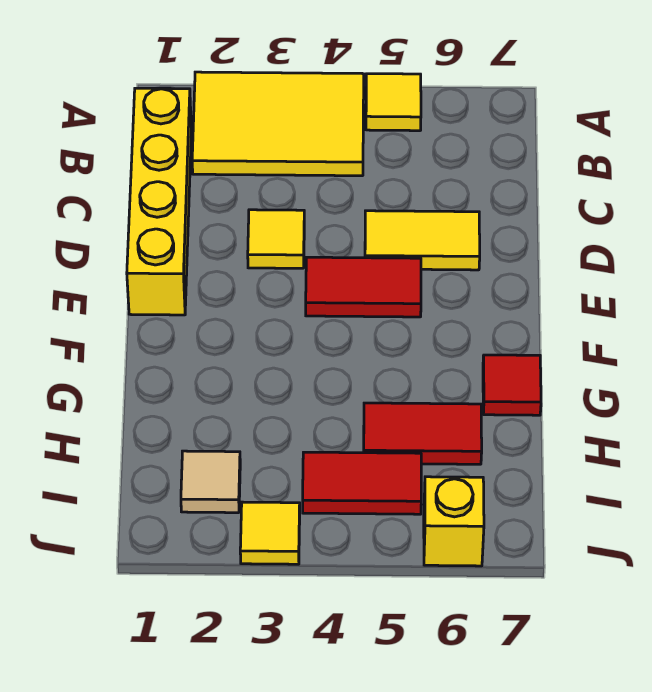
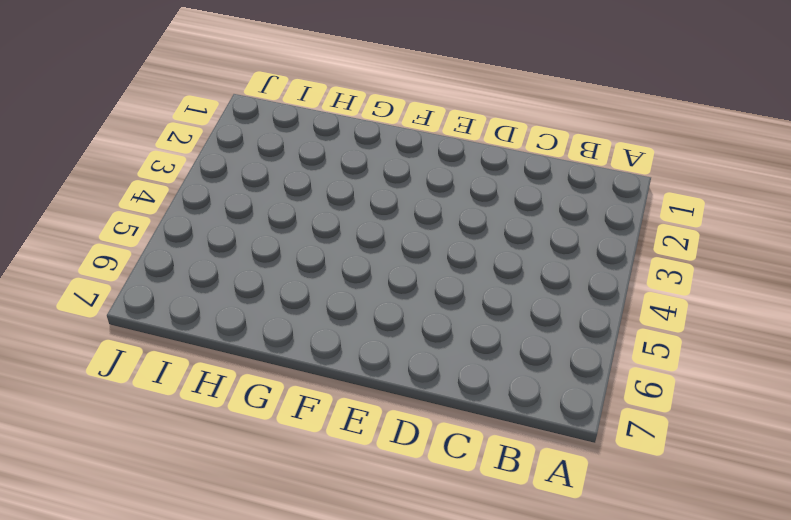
none -> yellow tile A2:B4 level 1
none -> yellow tile A5 level 1
none -> yellow brick B1:E1 level 1

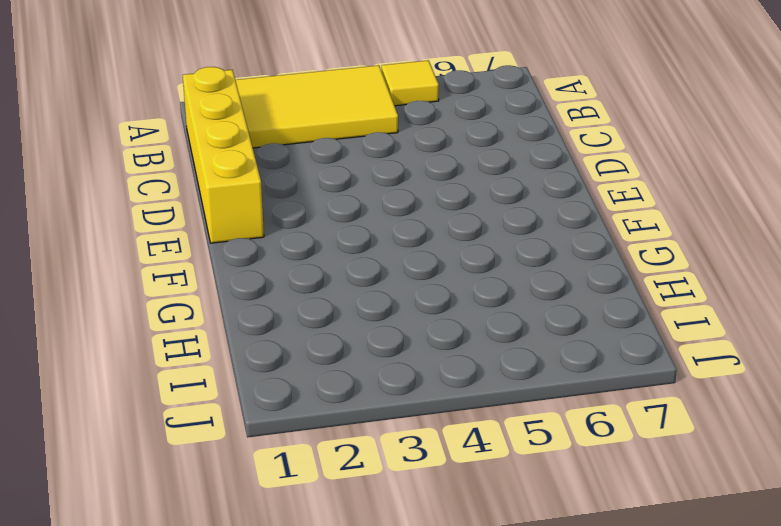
none -> yellow tile D3 level 1
none -> yellow tile D5:D6 level 1
none -> red tile E4:E5 level 1

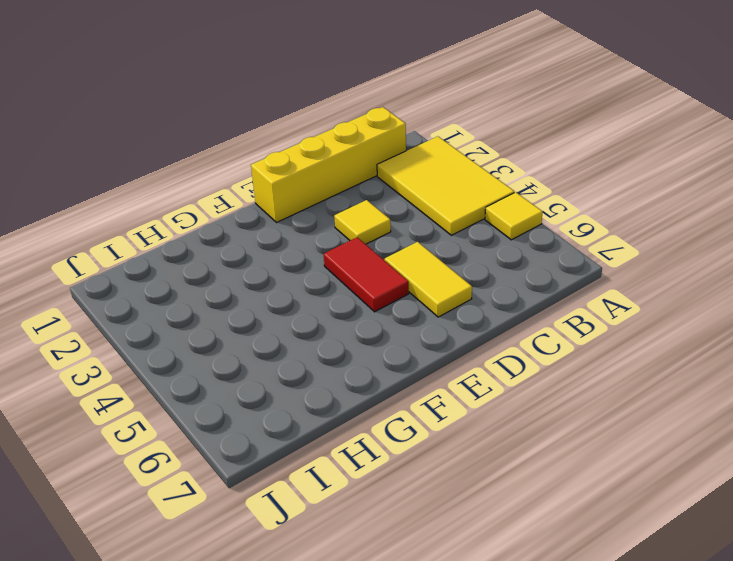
none -> red tile G7 level 1
none -> red tile H5:H6 level 1
none -> tan tile I2 level 1

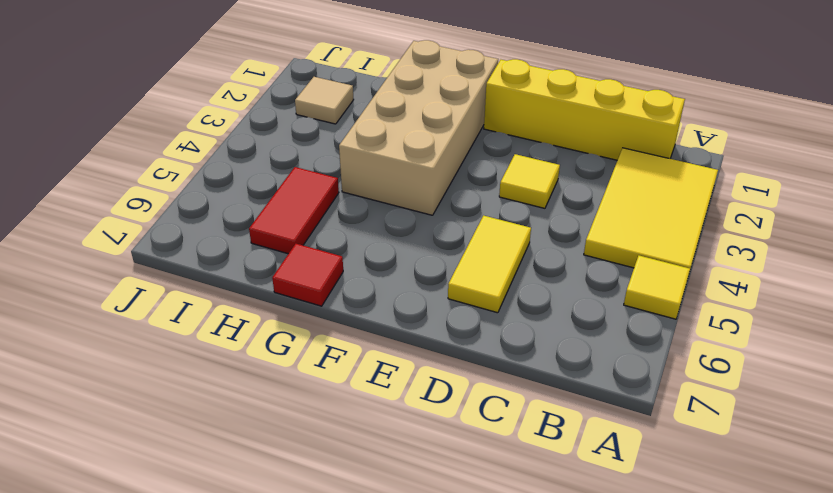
tan brick F1:G4 level 1 -> none
none -> red tile E4:E5 level 1
none -> red tile I4:I5 level 1
none -> yellow tile J3 level 1

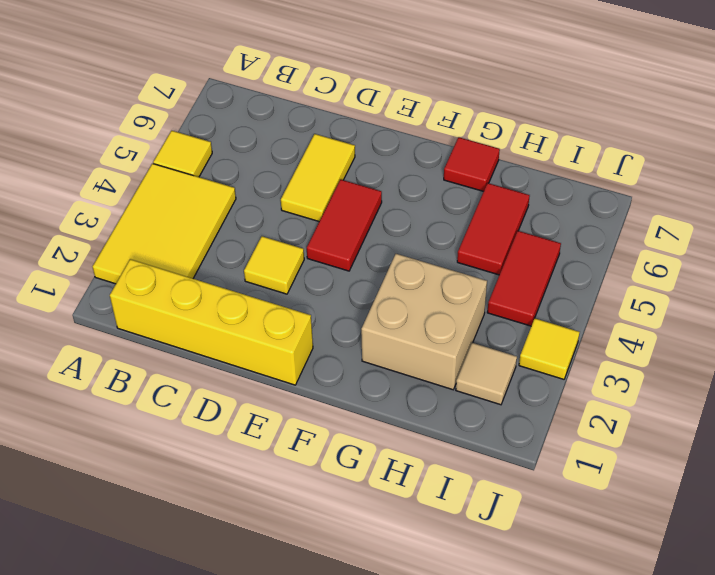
tan brick G2:H3 level 1 -> none
none -> yellow brick J6 level 1

